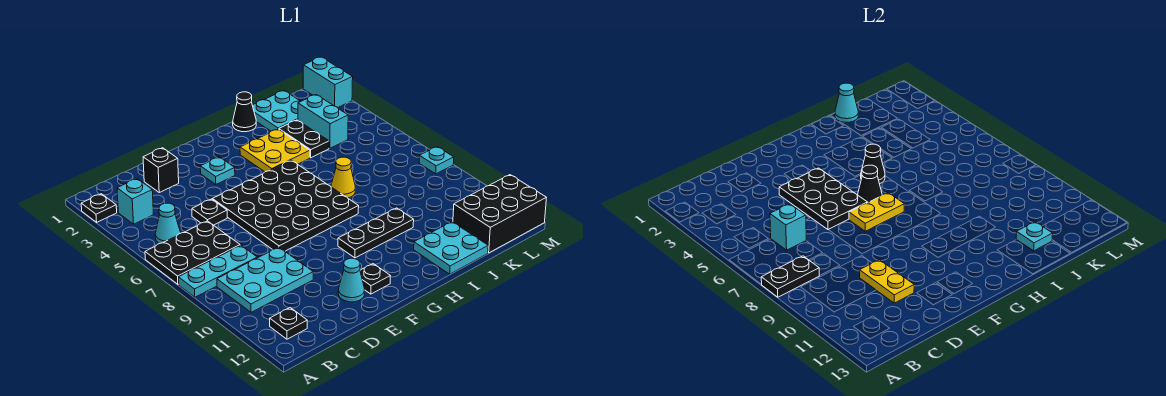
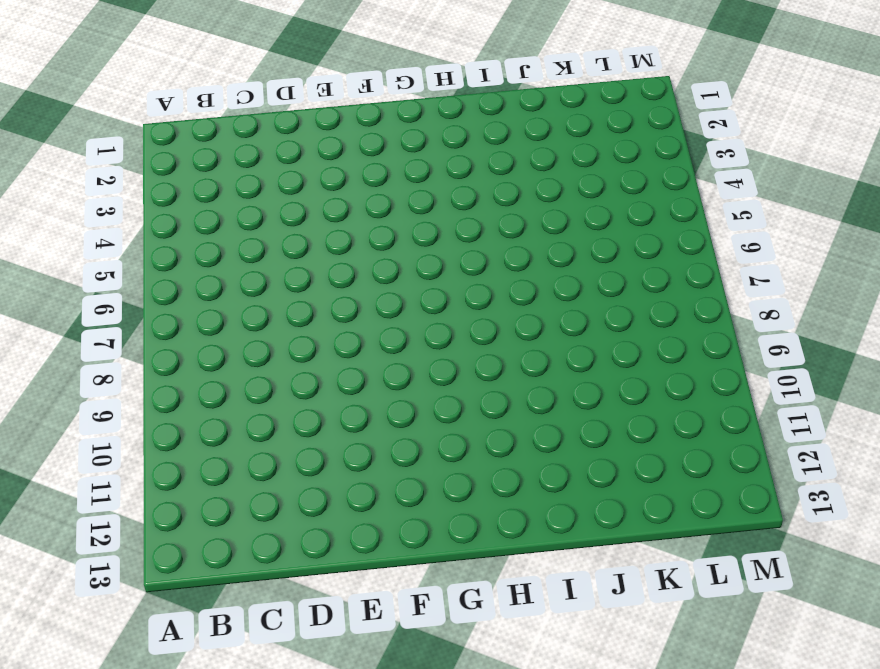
none -> black plate A2 level 1
none -> black plate A6:C7 level 1
none -> cyan plate A8:C8 level 1
none -> cyan brick B3 level 1

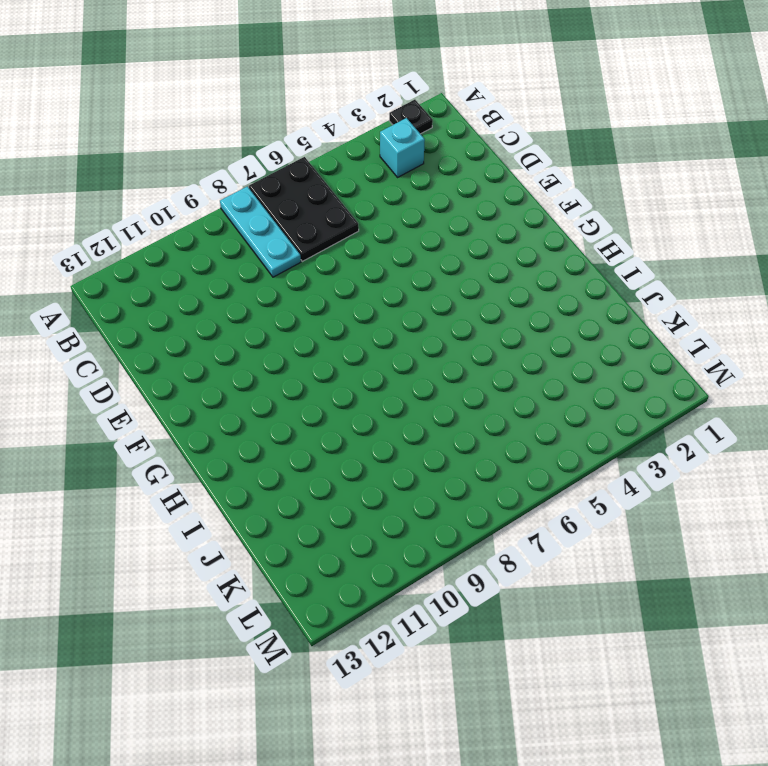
none -> cyan cone B5 level 1
none -> cyan plate B9:D10 level 1
none -> black plate B12 level 1
none -> black brick D2 level 1

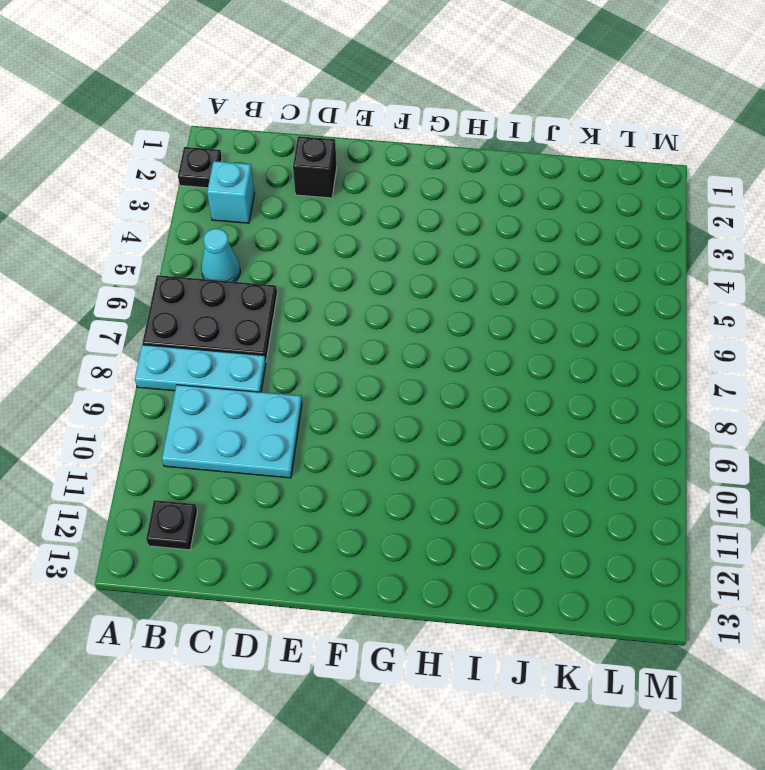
none -> black plate D5 level 1
none -> black plate E5:H8 level 1
none -> cyan cone E12 level 1
none -> cyan plate F3 level 1

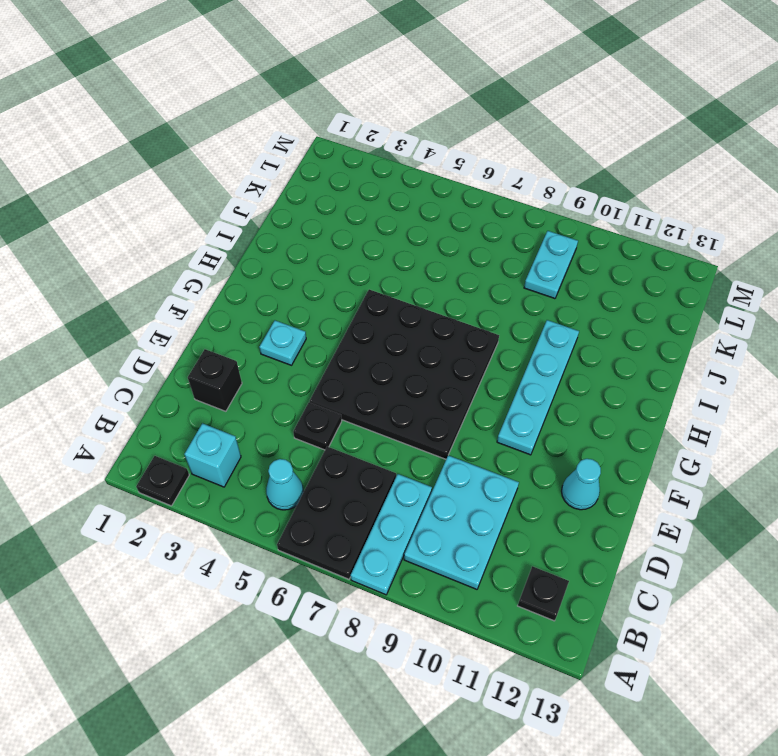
cyan plate F10:I10 level 1 -> black plate G10:I10 level 1
cyan plate K9:L9 level 1 -> none
none -> black plate F12 level 1
none -> yellow plate H3:I4 level 1
none -> black cone I1 level 1
none -> yellow cone I7 level 1

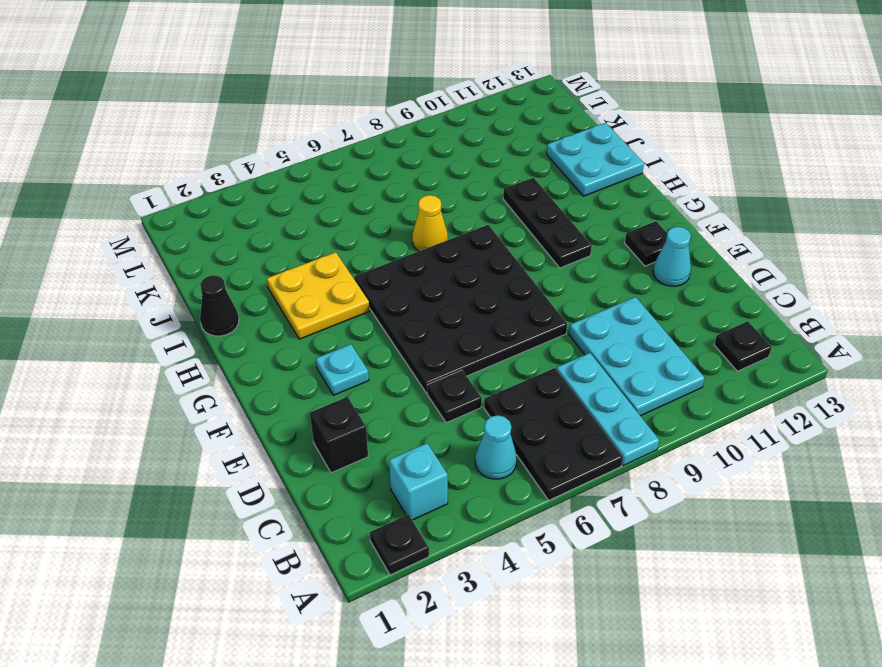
none -> cyan plate J1:K2 level 1
none -> black plate J3:J4 level 1
none -> cyan brick K3:K4 level 1
none -> black brick K12:M13 level 1

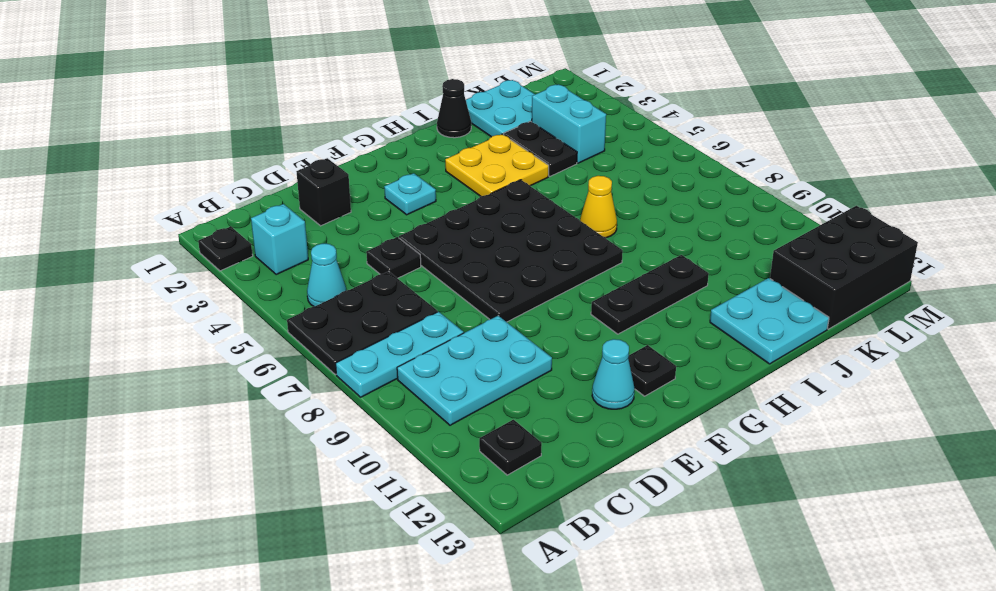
none -> cyan brick M1:M2 level 1
none -> cyan plate M8 level 1
none -> black plate A8:B8 level 2
none -> cyan brick C6 level 2

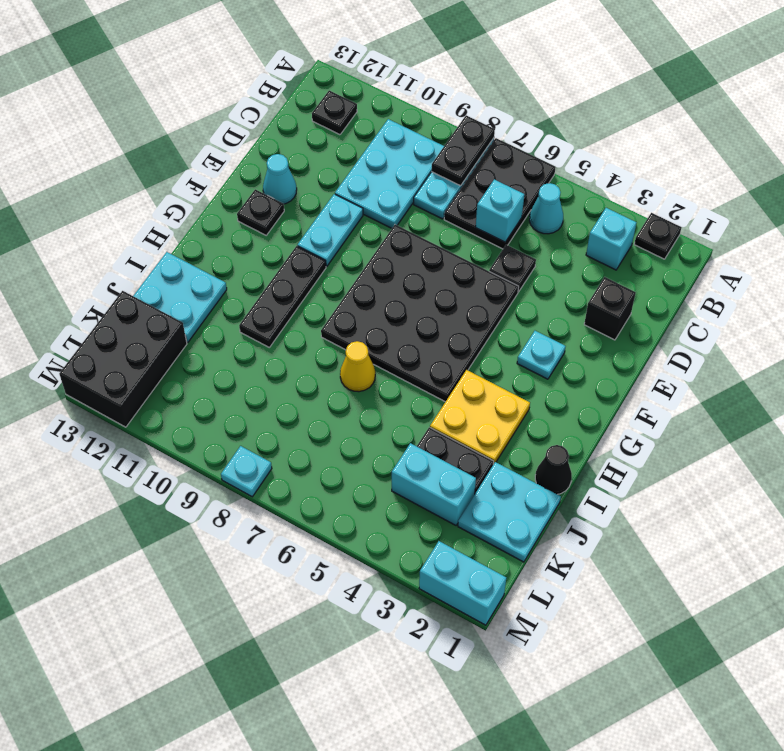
cyan plate E10:F10 level 1 -> none
none -> yellow plate D10:D11 level 2
none -> black plate E4:F6 level 2
none -> yellow plate F7:G7 level 2
none -> black cone G6 level 2

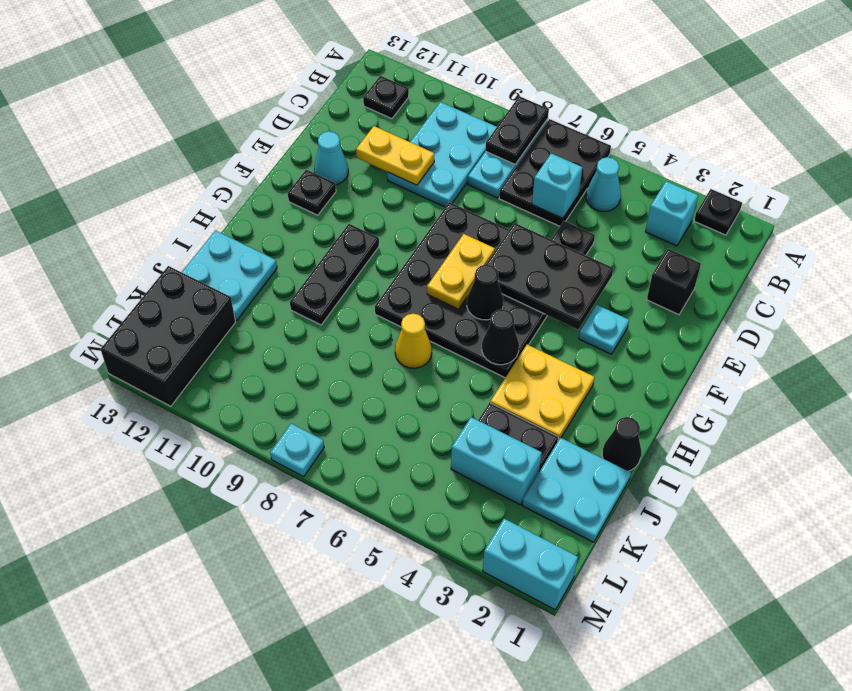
none -> cyan cone J1 level 2
none -> cyan plate J12 level 2

